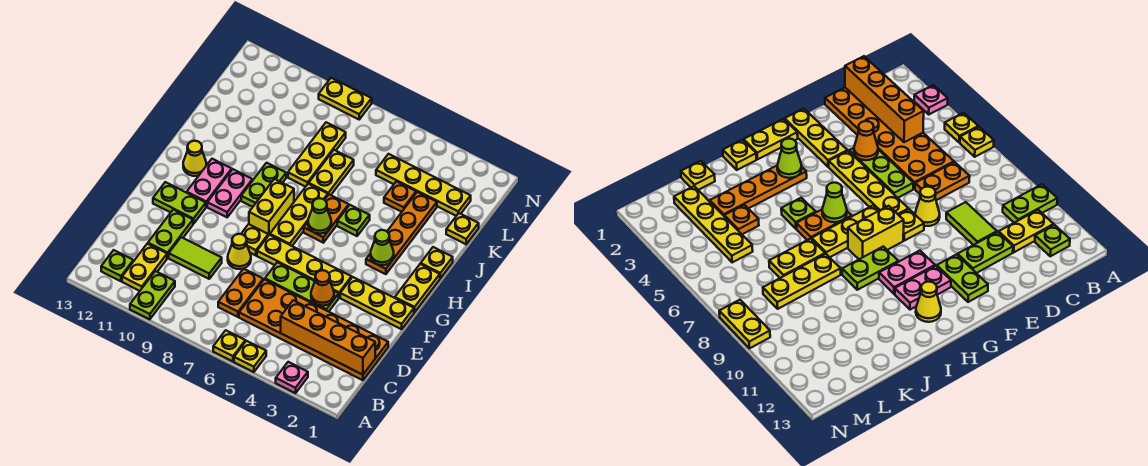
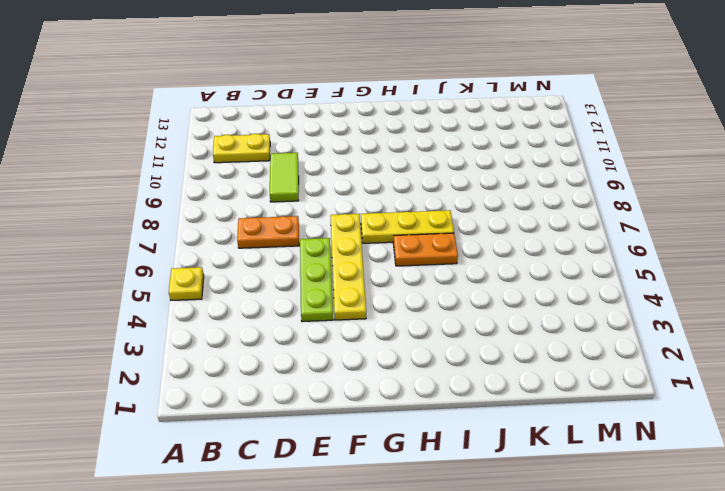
none -> pink plate A3 level 1
none -> yellow plate A6 level 1
none -> lime plate A10:B10 level 1
none -> lime plate B12 level 1

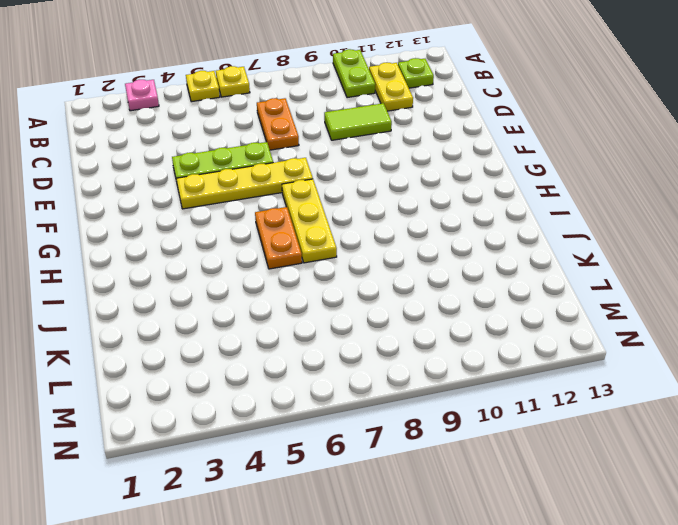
none -> orange plate C1:D6 level 1
none -> lime plate D11:E11 level 1
none -> yellow cone E8 level 1
none -> yellow plate F1:F3 level 1

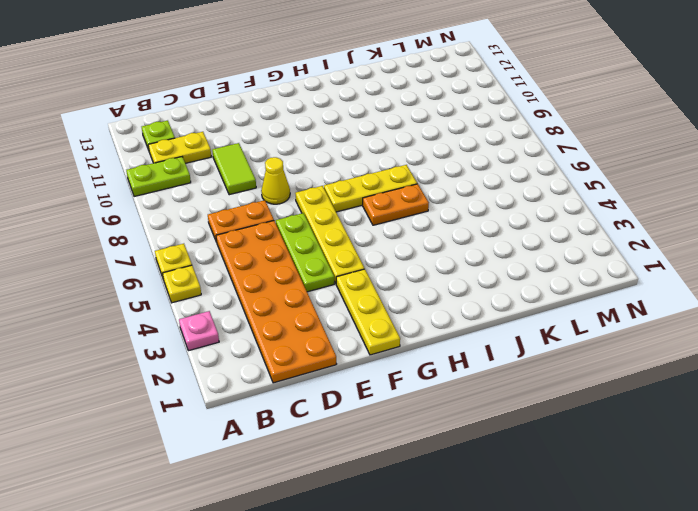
none -> lime plate D11:E11 level 1
none -> yellow plate F8 level 1
none -> lime plate F11:F12 level 1
none -> yellow plate G1:H1 level 1

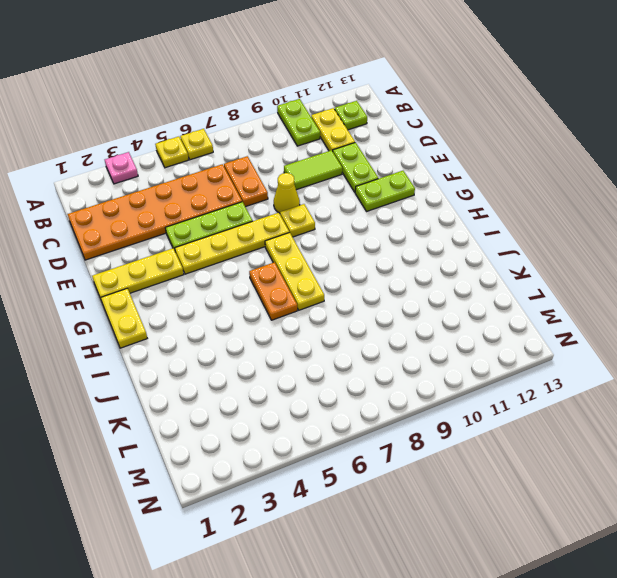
none -> yellow brick G8:H8 level 1
none -> pink plate G10:H10 level 1
none -> pink plate G11:H11 level 1
none -> orange plate H3:K3 level 1

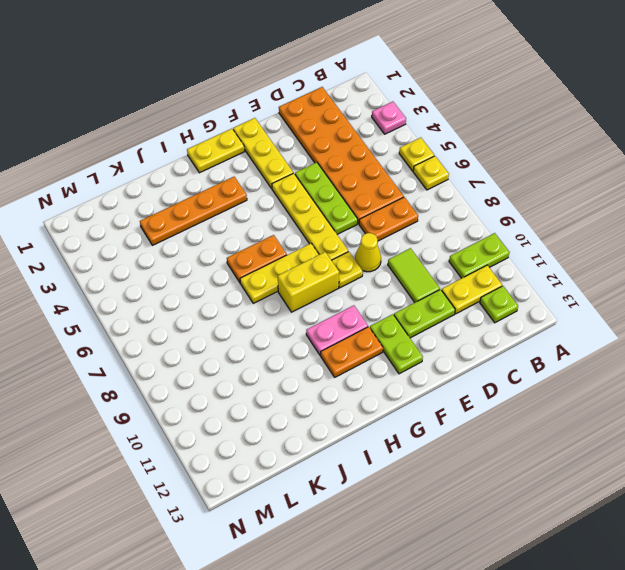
orange plate G11:H11 level 1 -> pink plate G11:H11 level 1
none -> lime plate H9:I9 level 1
none -> yellow cone H12 level 1
none -> yellow plate I1 level 1
none -> lime plate I5 level 1

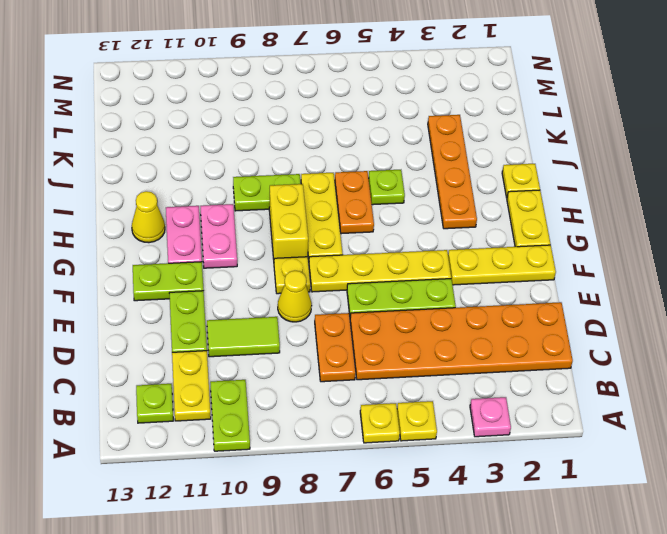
lime plate I8:I9 level 1 -> lime plate H9:I9 level 1
none -> yellow plate J7:K7 level 1
none -> yellow plate J8:L8 level 1
none -> yellow plate K1 level 1
none -> orange plate K4 level 1

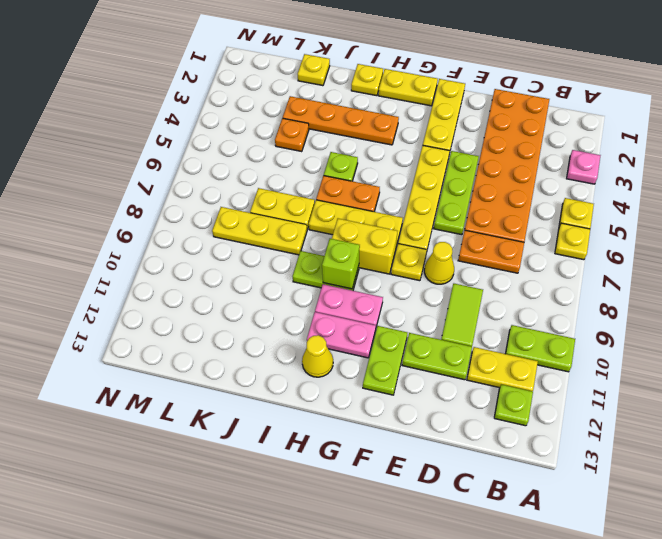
lime brick H9 level 2 -> none
none -> yellow plate L2:L5 level 1
none -> yellow plate N8:N9 level 1
none -> orange brick C1:C4 level 2
none -> orange cone E4 level 2

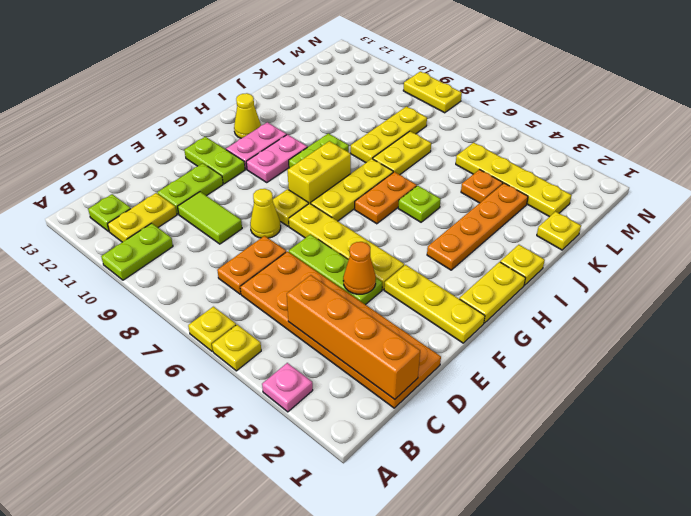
none -> lime cone H3 level 2
none -> lime cone H6 level 2

